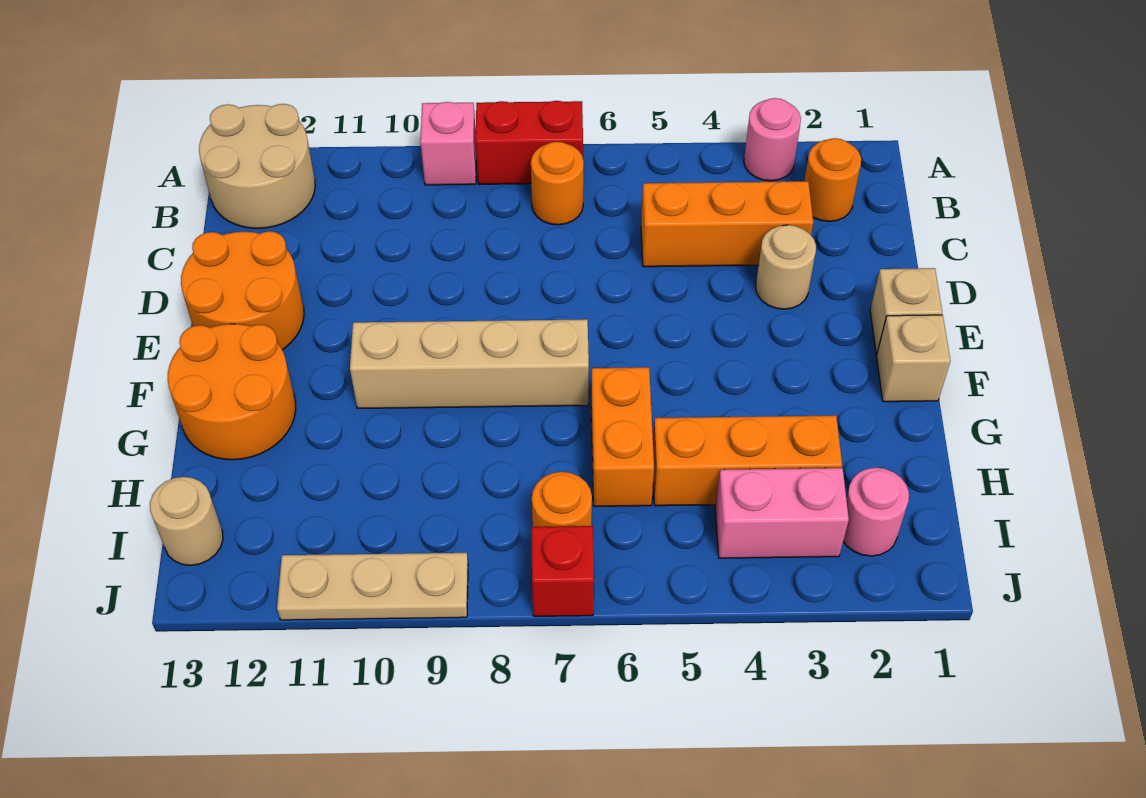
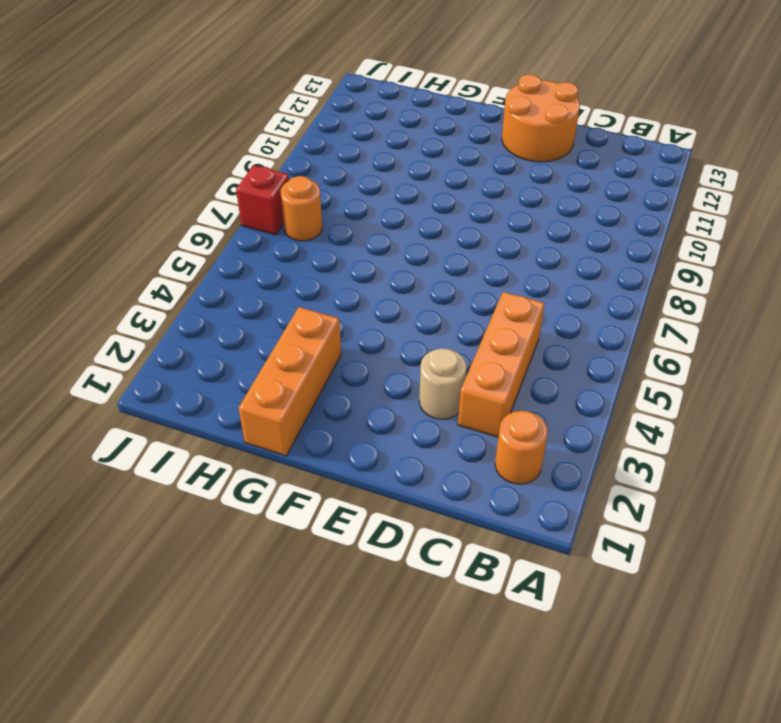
orange brick G1:G3 level 1 -> orange brick H3:H5 level 1
none -> pink round brick A3 level 1
none -> red brick A7:A8 level 1
none -> pink brick A9 level 1

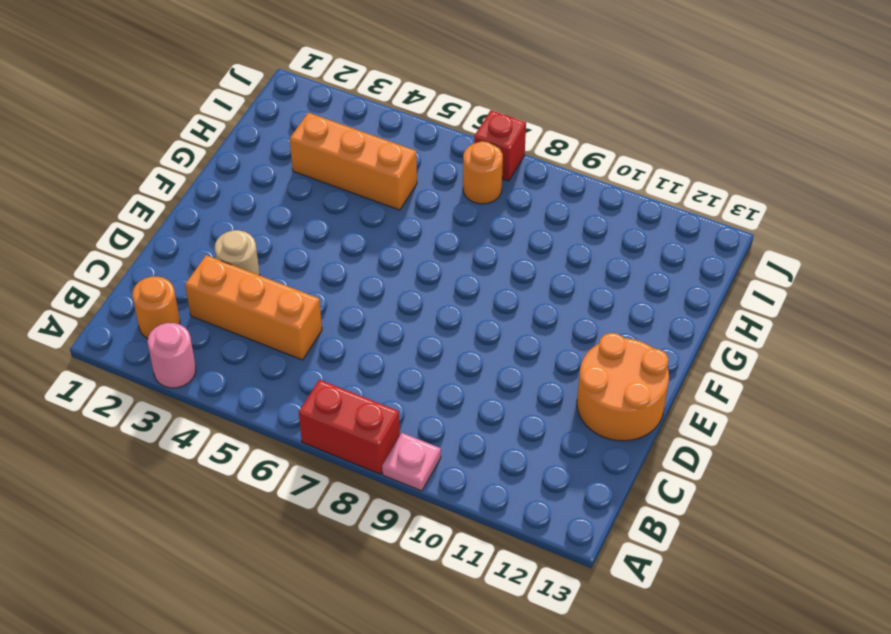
pink plate A9 level 1 -> pink brick A9 level 1
none -> tan round brick A12:B13 level 1
none -> orange round brick B7 level 1
none -> tan brick E1 level 1

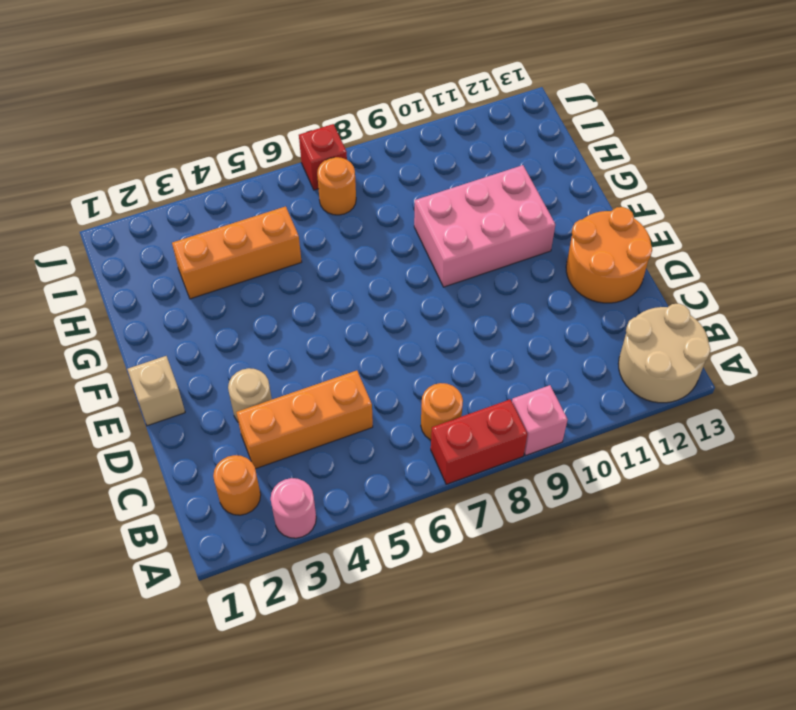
pink brick F9:G11 level 1 -> tan brick F7:F10 level 1
none -> tan brick F1 level 1
none -> orange round brick F12:G13 level 1
none -> orange brick G6:H6 level 1

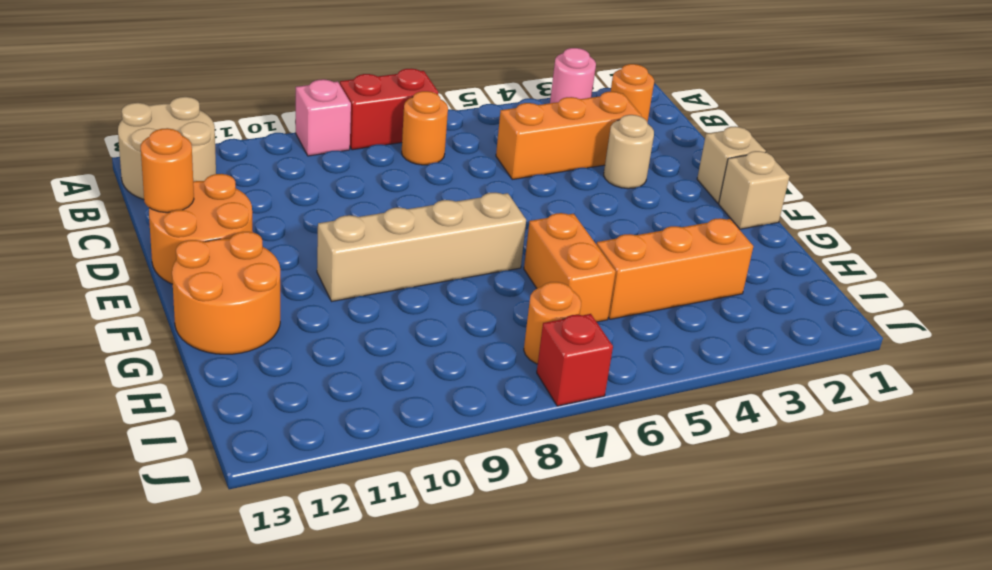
orange round brick D13 level 2 -> none
none -> pink round brick I2 level 1
none -> pink brick I3:I4 level 1
none -> tan round brick I13 level 1

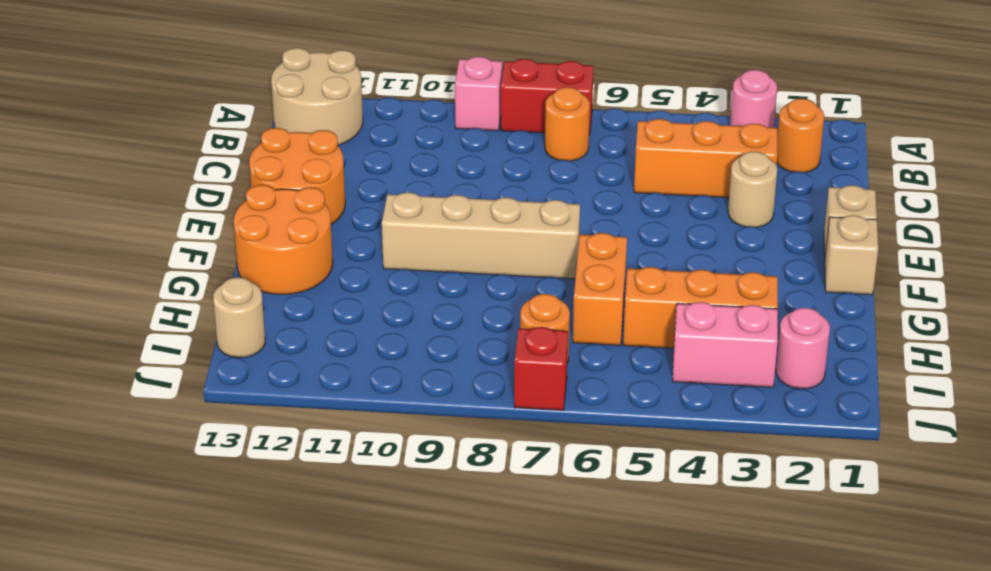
none -> tan plate J9:J11 level 1

